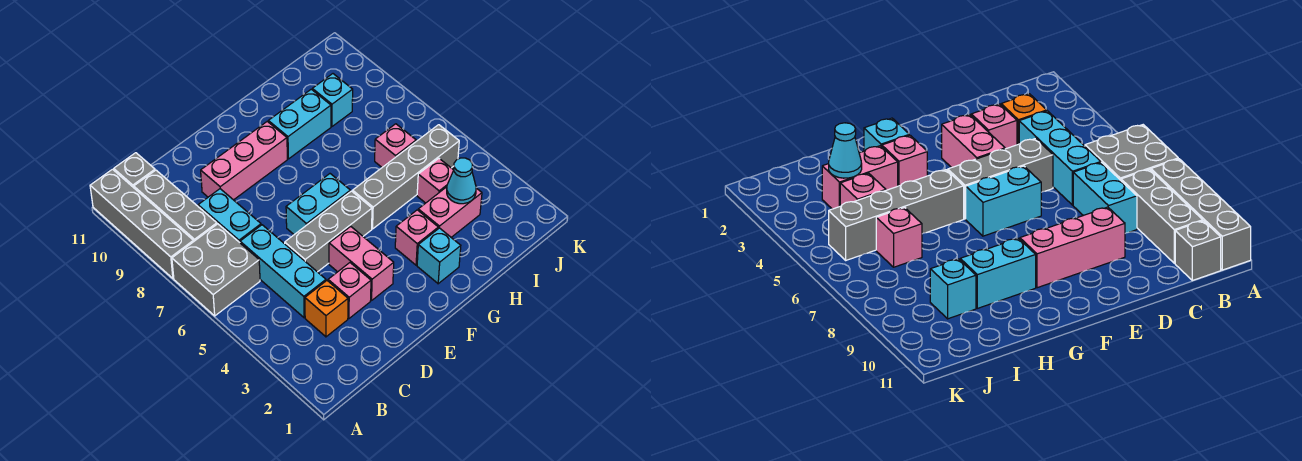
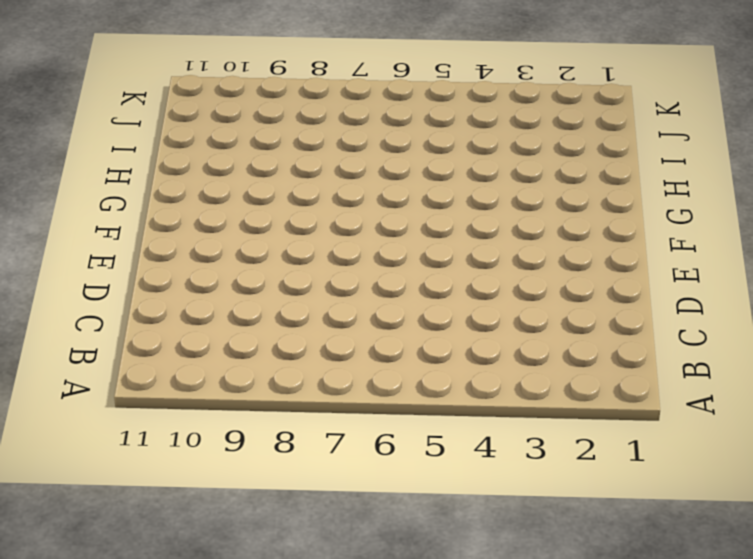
none -> grey brick A6:B7 level 1
none -> grey brick A8:A11 level 1
none -> grey brick B8:B10 level 1

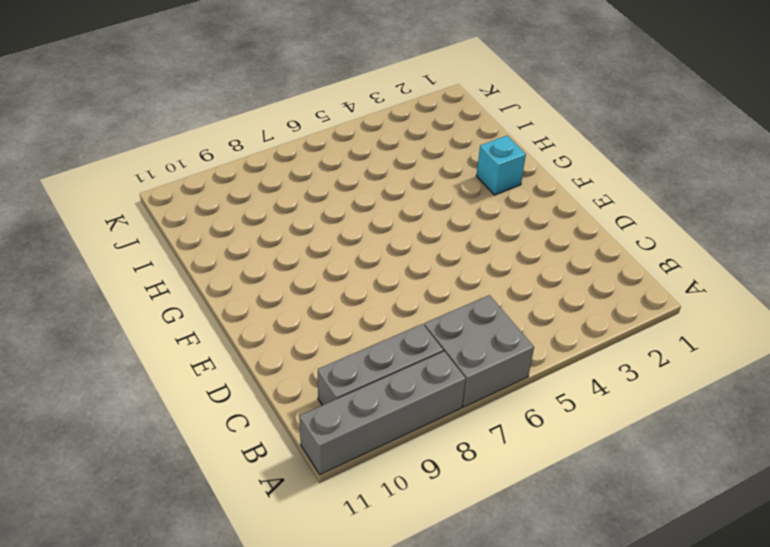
none -> grey brick B11 level 1
none -> orange brick C3 level 1
none -> cyan brick C4:C6 level 1

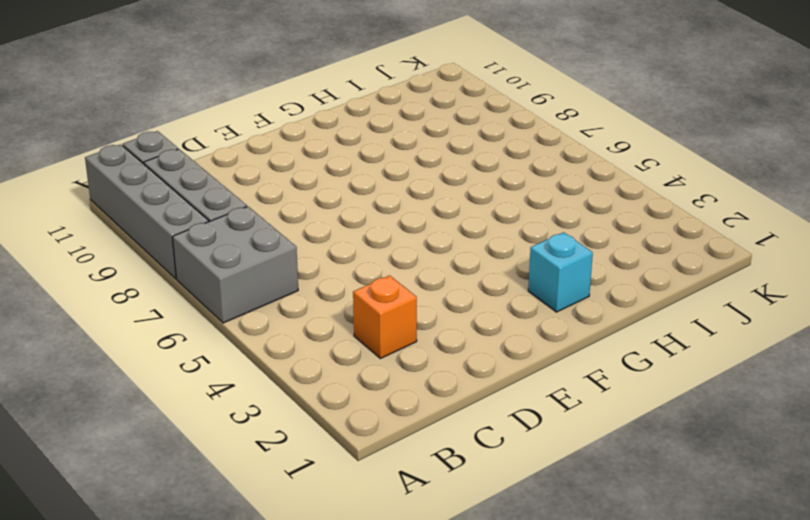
none -> cyan brick C4:C6 level 1
none -> cyan brick C7:C8 level 1
none -> pink brick D3 level 1

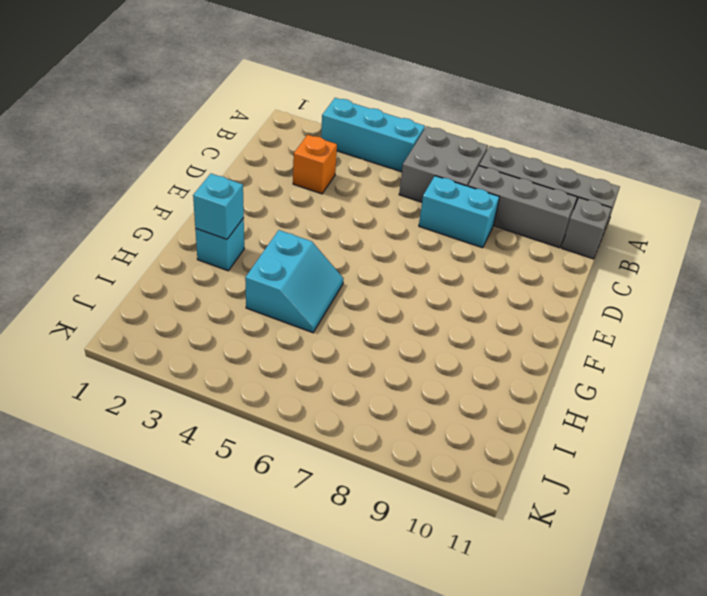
cyan brick A3:A5 level 1 -> cyan brick C4:C6 level 1
cyan brick G2 level 2 -> cyan brick I9 level 1
cyan slope G4:H5 level 1 top 4 -> grey brick G5:J5 level 1
none -> pink brick D3 level 1
none -> grey brick D5:F5 level 1
none -> pink brick D9:F9 level 1

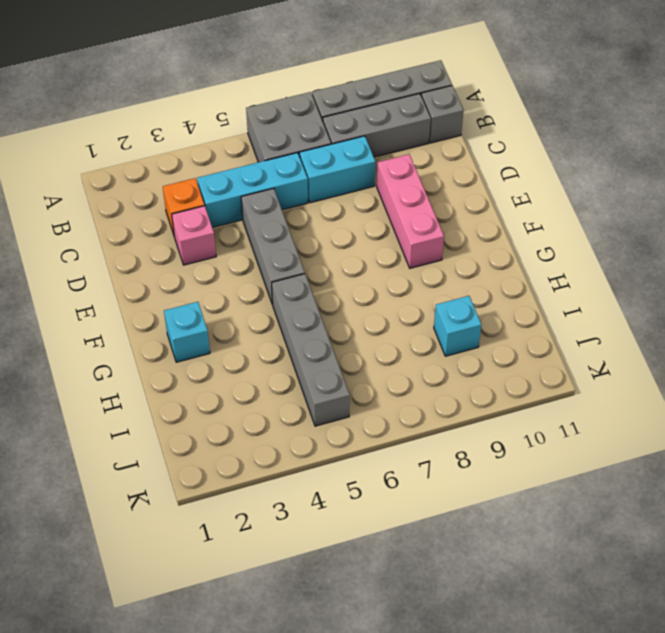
none -> pink brick E3:E4 level 1
none -> cyan brick E6:F6 level 1
none -> pink brick G3 level 1

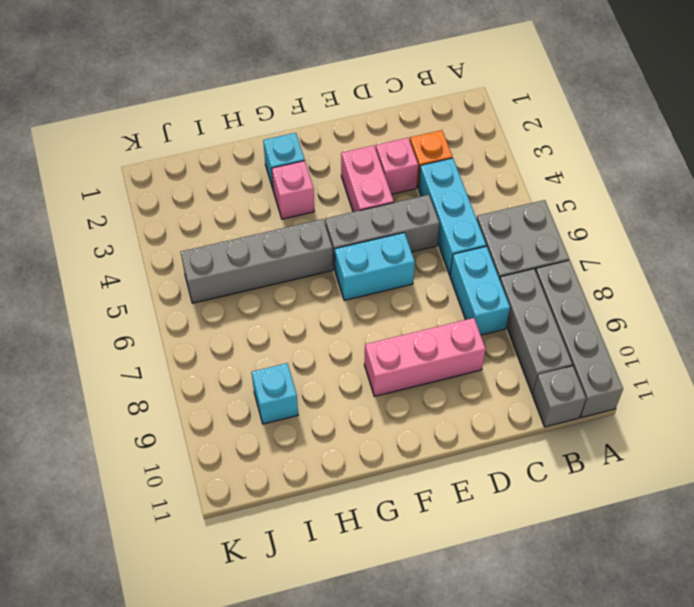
none -> cyan brick G9:H9 level 1
none -> pink brick H3:I3 level 1
none -> pink brick I4 level 1

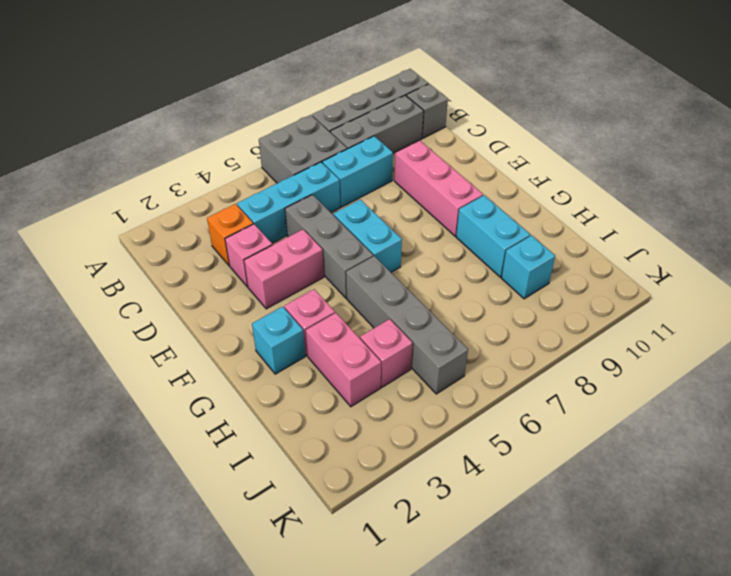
none -> pink brick I6 level 1
none -> cyan cone I3 level 2

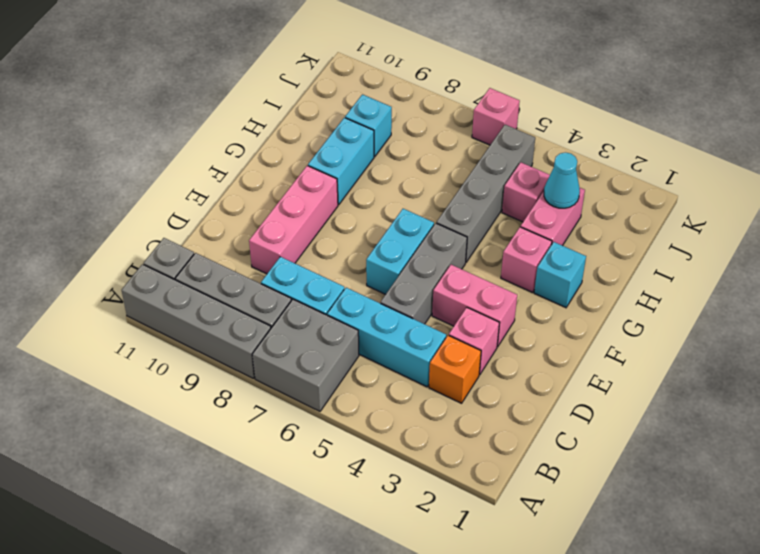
pink brick K6 level 1 -> pink brick I6 level 1

